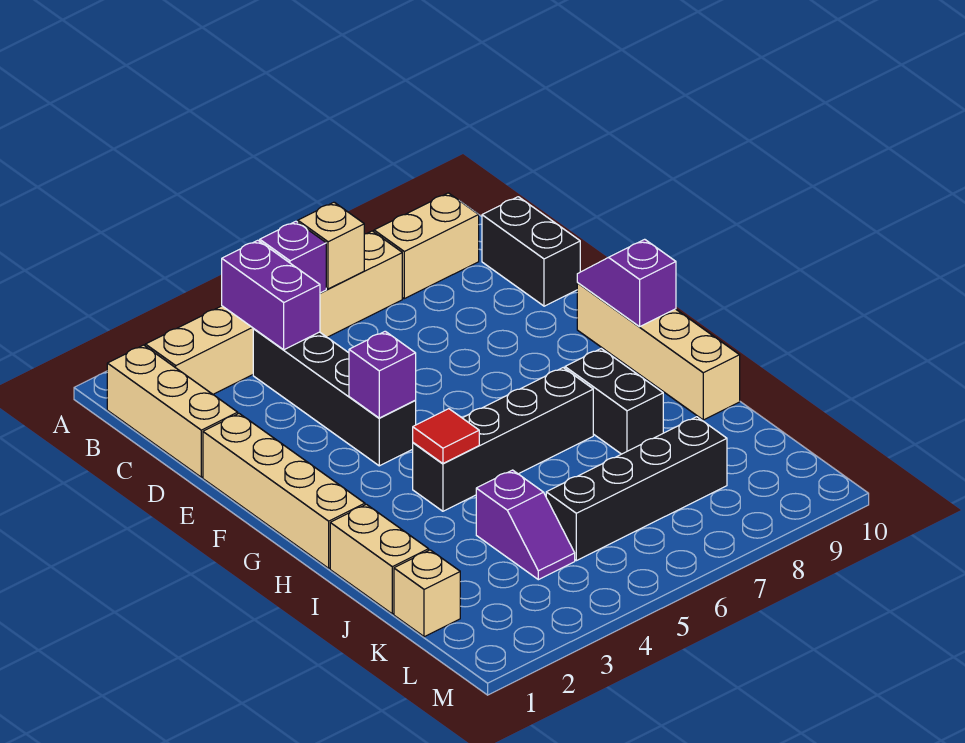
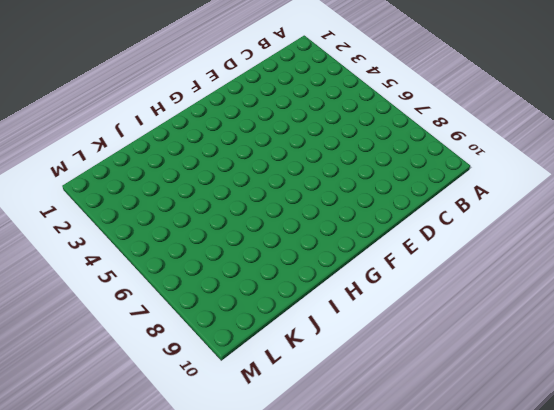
none -> tan brick B1:D1 level 1
none -> tan brick B2:B7 level 1
none -> tan brick B8:B9 level 1

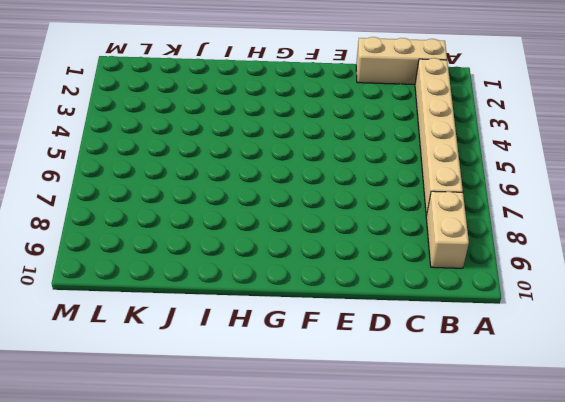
none -> black brick C4:F4 level 1
none -> black brick C10:D10 level 1
none -> tan brick E1:H1 level 1

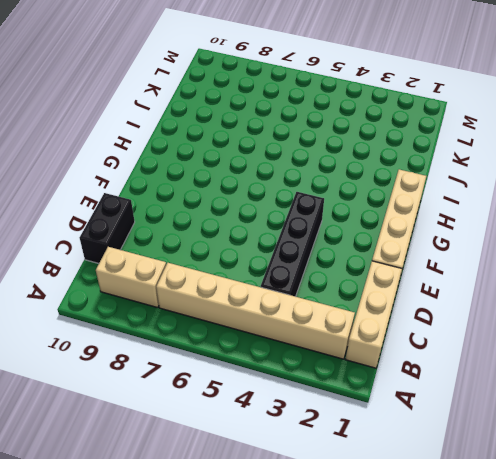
none -> tan brick F10:I10 level 1
none -> black brick H4:H7 level 1
none -> black brick H8:I8 level 1

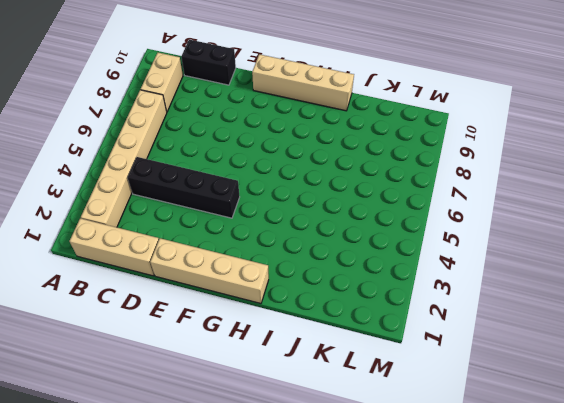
none -> black brick H4:H7 level 1
none -> black brick H8:I8 level 1
none -> tan brick I1:J1 level 1

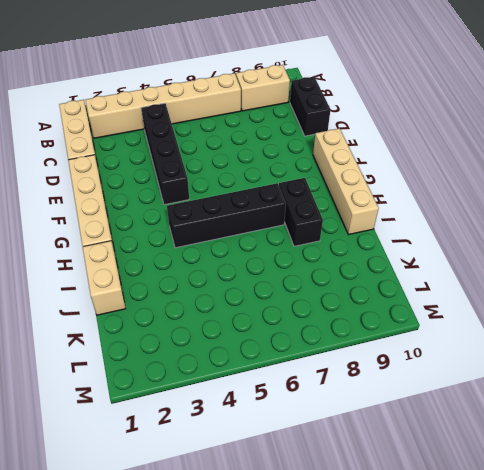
none -> purple slope J4:K4 level 1 top J
none -> tan brick K1 level 1
none -> black brick K5:K8 level 1

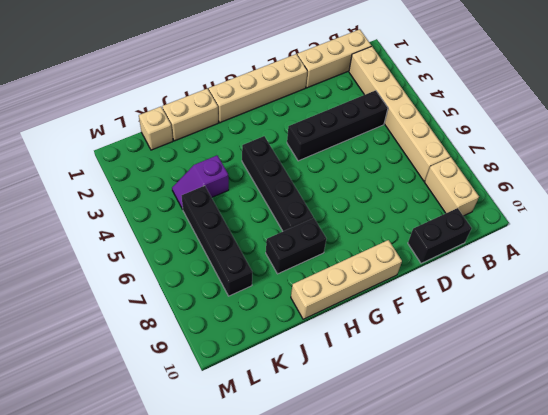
none -> purple brick B4:C4 level 2
none -> purple brick B5 level 2
none -> tan brick B6 level 2

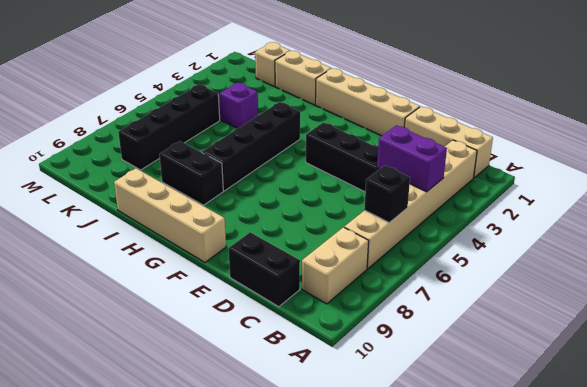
black brick B6 level 2 -> tan brick B6 level 2
none -> purple brick B5 level 2
none -> purple brick F4 level 2
none -> purple slope F10:G10 level 2 top G

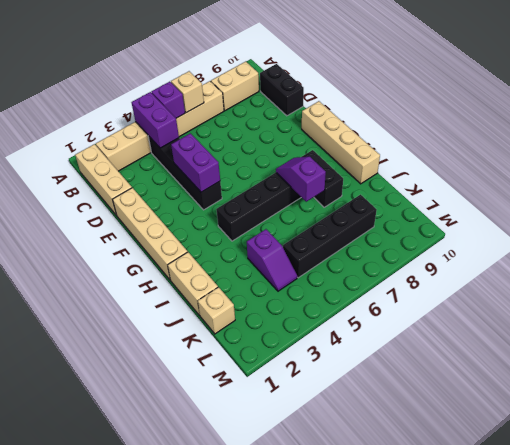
purple brick E4:F4 level 2 -> purple brick F4 level 2
purple slope H7:I7 level 2 top I -> purple slope F10:G10 level 2 top G
none -> red tile H4 level 2

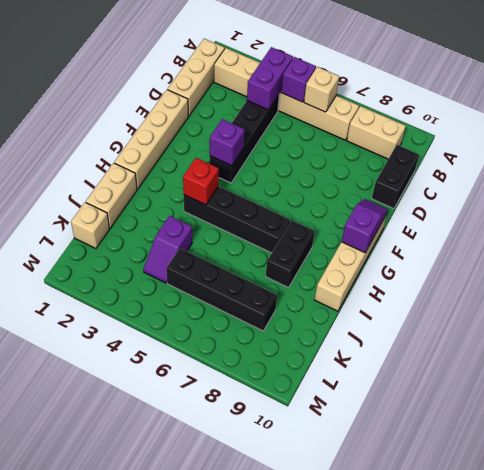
red brick H4 level 2 -> red tile H4 level 2

